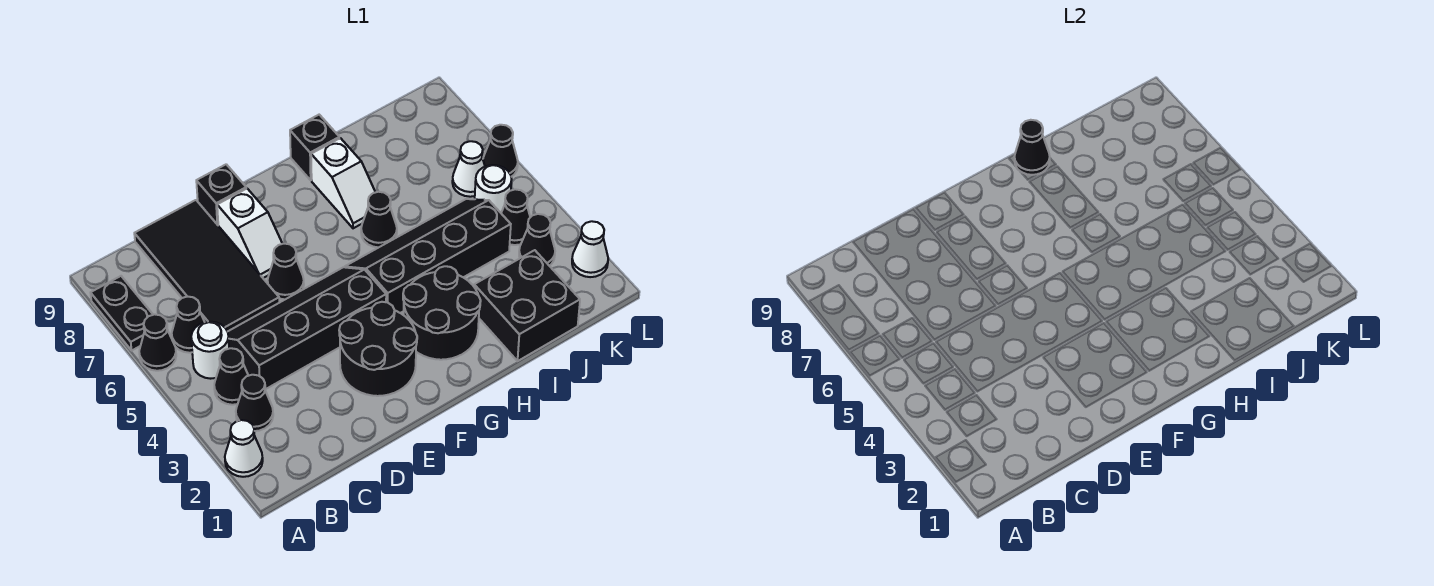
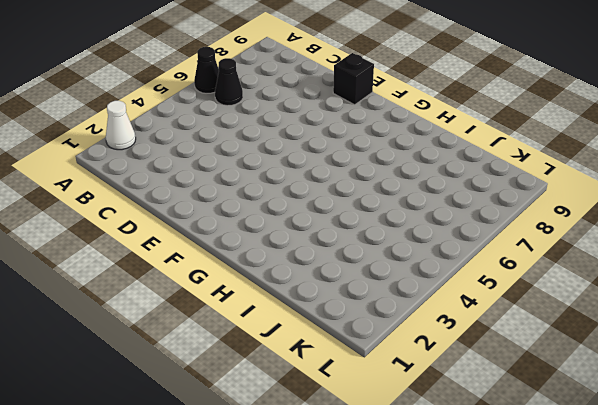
none -> black plate A7:A8 level 1
none -> black cone B3 level 1
none -> black cone B4 level 1

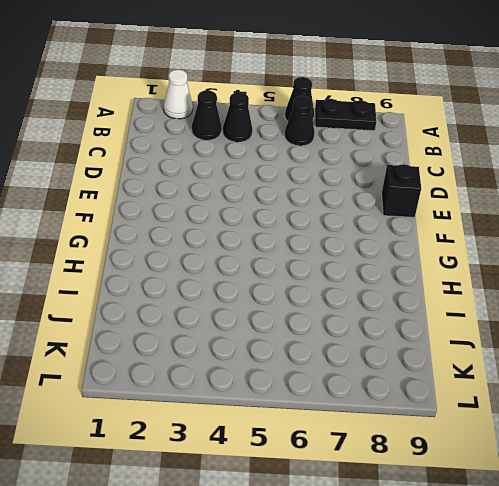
none -> white round brick B5 level 1
none -> black slope C4:F5 level 1 top 4
none -> black tile C6:D9 level 1

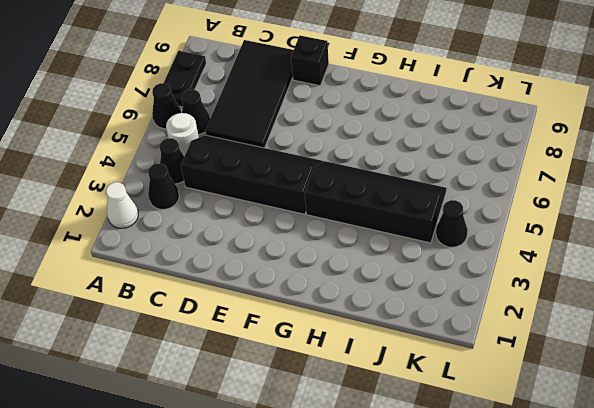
none -> black round brick E2:F3 level 1
none -> black cone E6 level 1
none -> white slope E7:E8 level 1 top 8

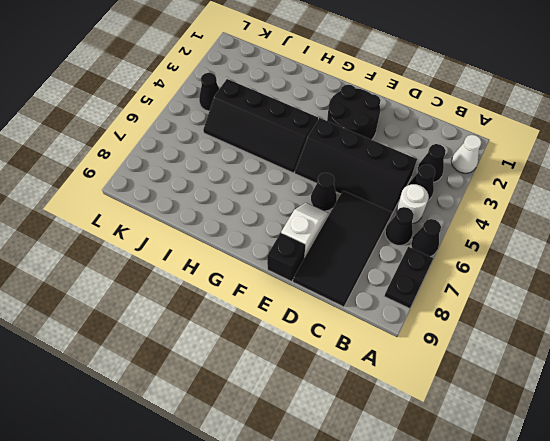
none -> black round brick G2:H3 level 1
none -> black cone H6 level 1
none -> white slope H7:H8 level 1 top 8

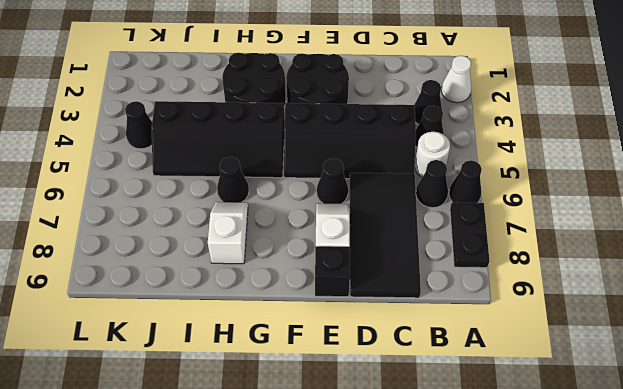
none -> black brick H9 level 1
none -> black brick I1:J2 level 1
none -> black cone K3 level 1

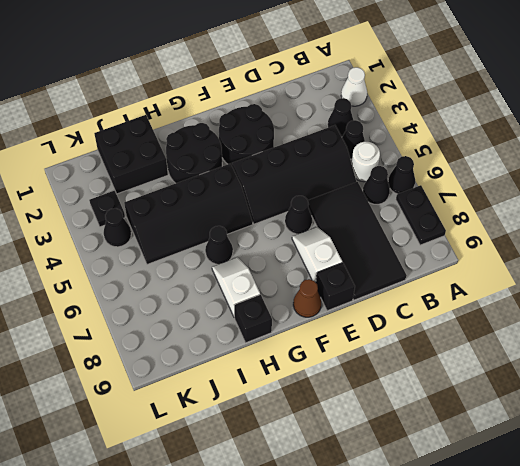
brown cone F9 level 1 -> none
black plate K3 level 1 -> black cone K3 level 1
none -> white round brick K5 level 1
none -> white cone K6 level 1
none -> white cone L2 level 1

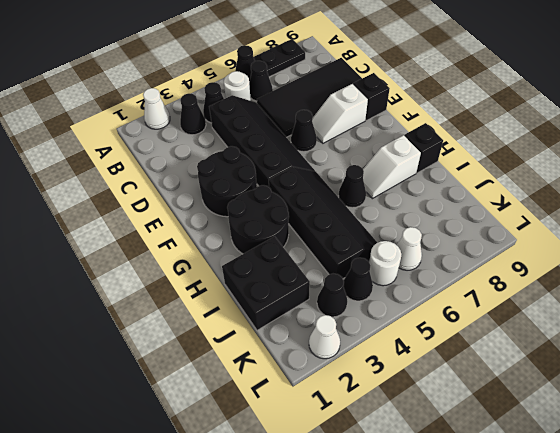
none -> black cone L6 level 1
none -> black cone H9 level 2

